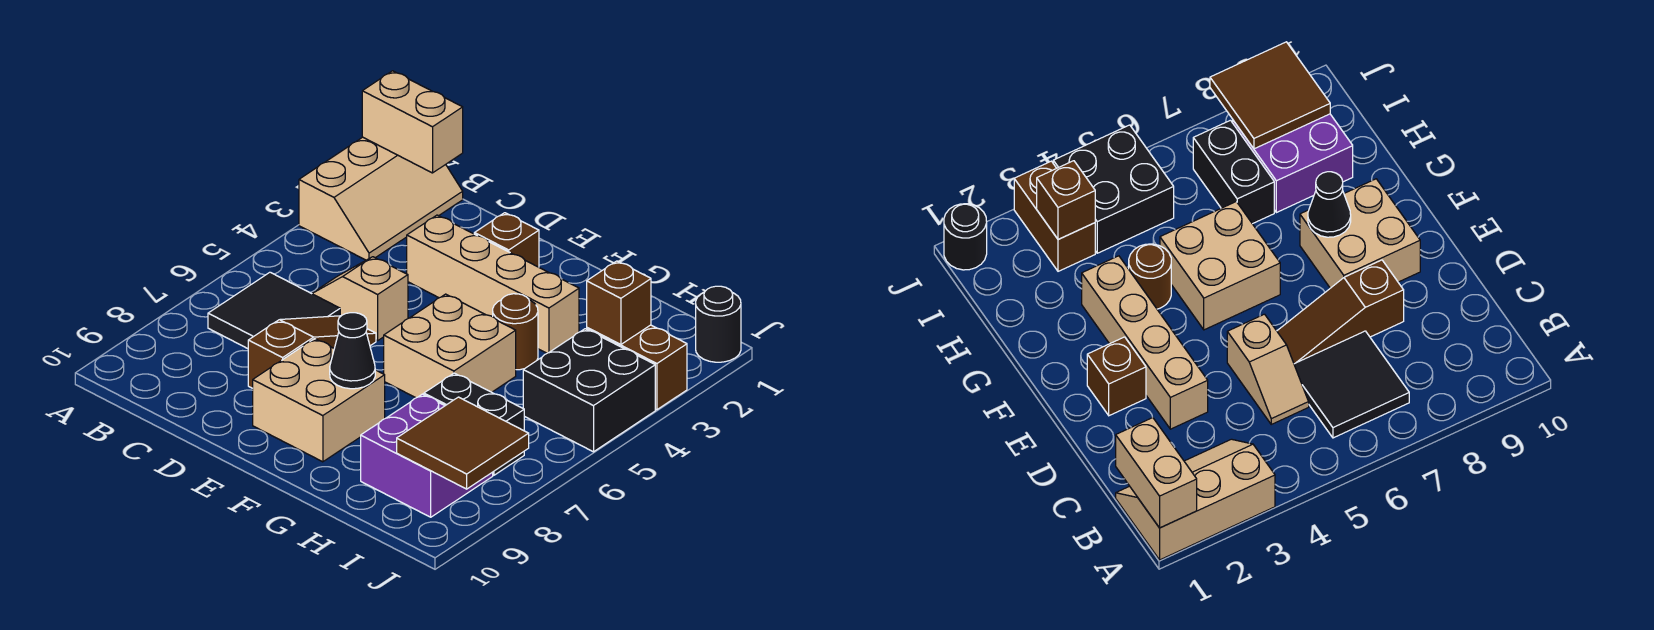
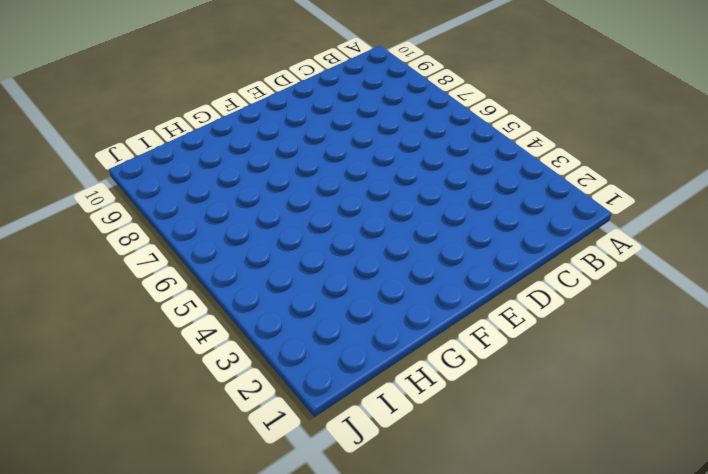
none -> tan slope A1:B3 level 1 top A
none -> black tile B6:C7 level 1
none -> tan slope C5:D5 level 1 top D

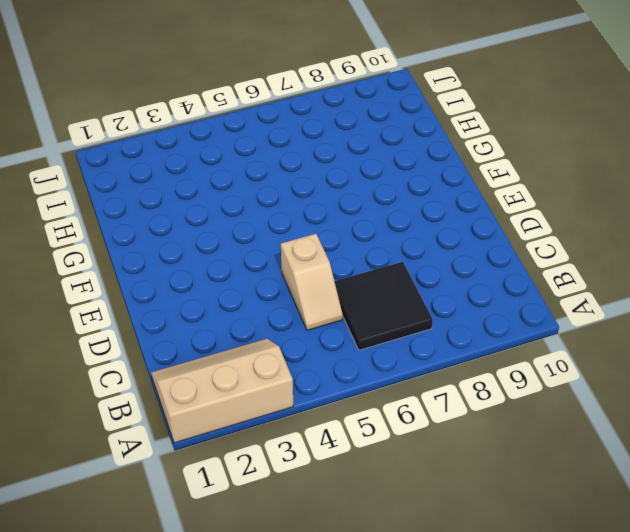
none -> tan brick D3:G3 level 1
none -> brown slope D6:D8 level 1 top 8
none -> brown brick E2 level 1

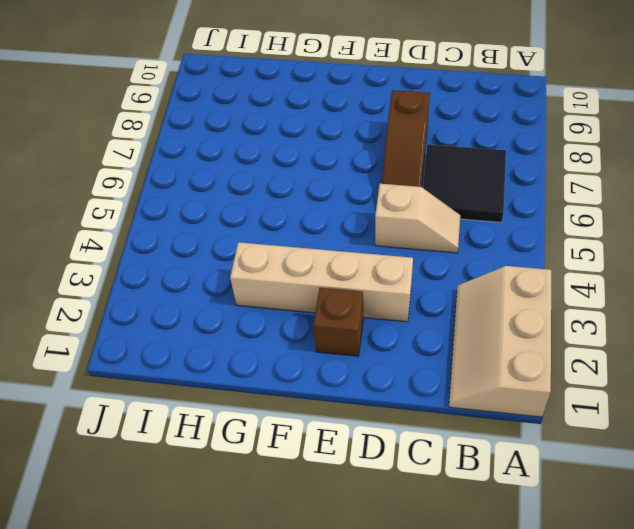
none -> tan brick E8:F9 level 1
none -> tan brick F5:G6 level 1
none -> brown round brick G4 level 1

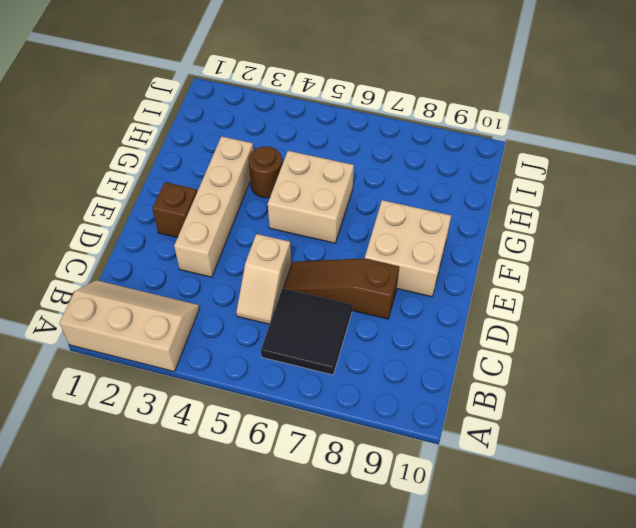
none -> black brick H7:I7 level 1
none -> purple brick H8:I9 level 1
none -> brown brick I3:J3 level 1

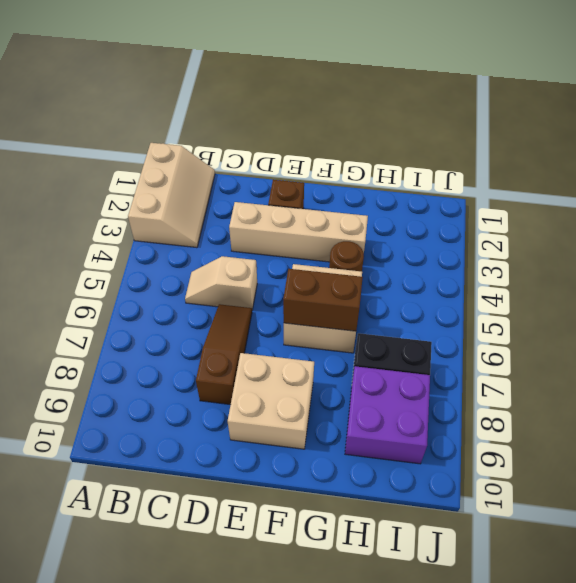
brown brick F6:G6 level 2 -> brown brick I3:J3 level 1
none -> black tile B6:C7 level 1
none -> black brick I4:J5 level 1
none -> black round brick J1 level 1

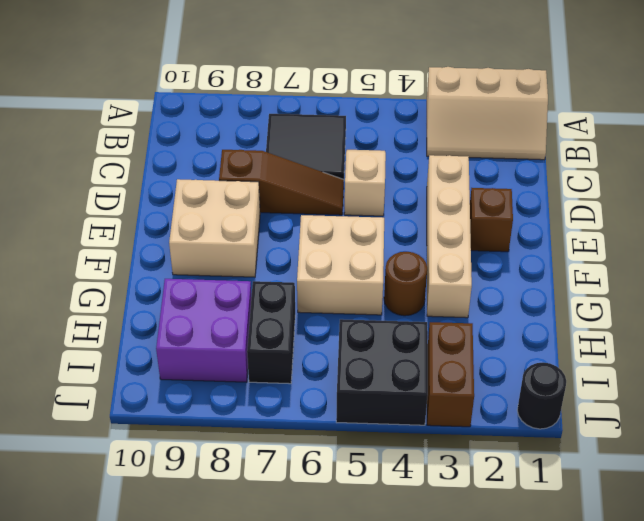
none -> tan brick A1:B1 level 2
none -> black cone F8 level 2
none -> brown brick I3 level 2

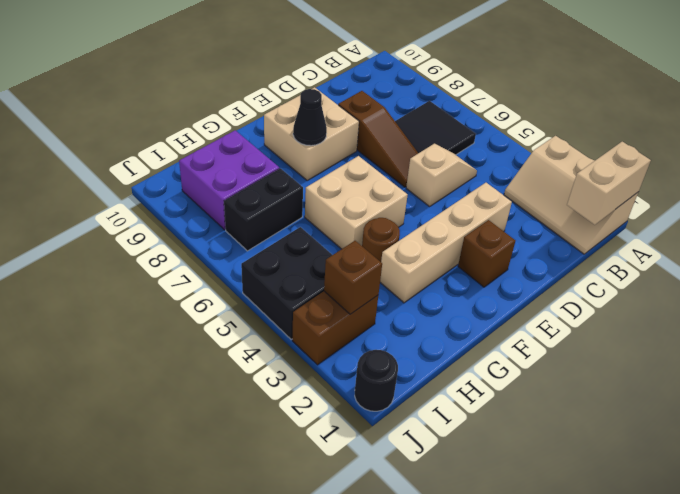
none -> brown tile I8:J9 level 2

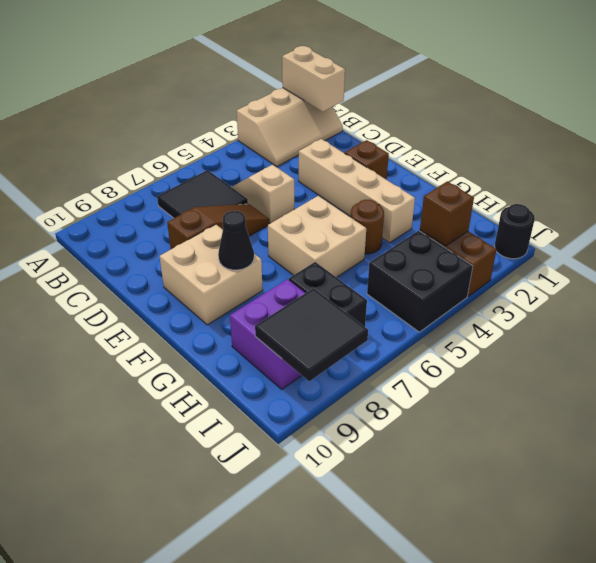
black tile I8:J9 level 2 -> brown tile I8:J9 level 2

